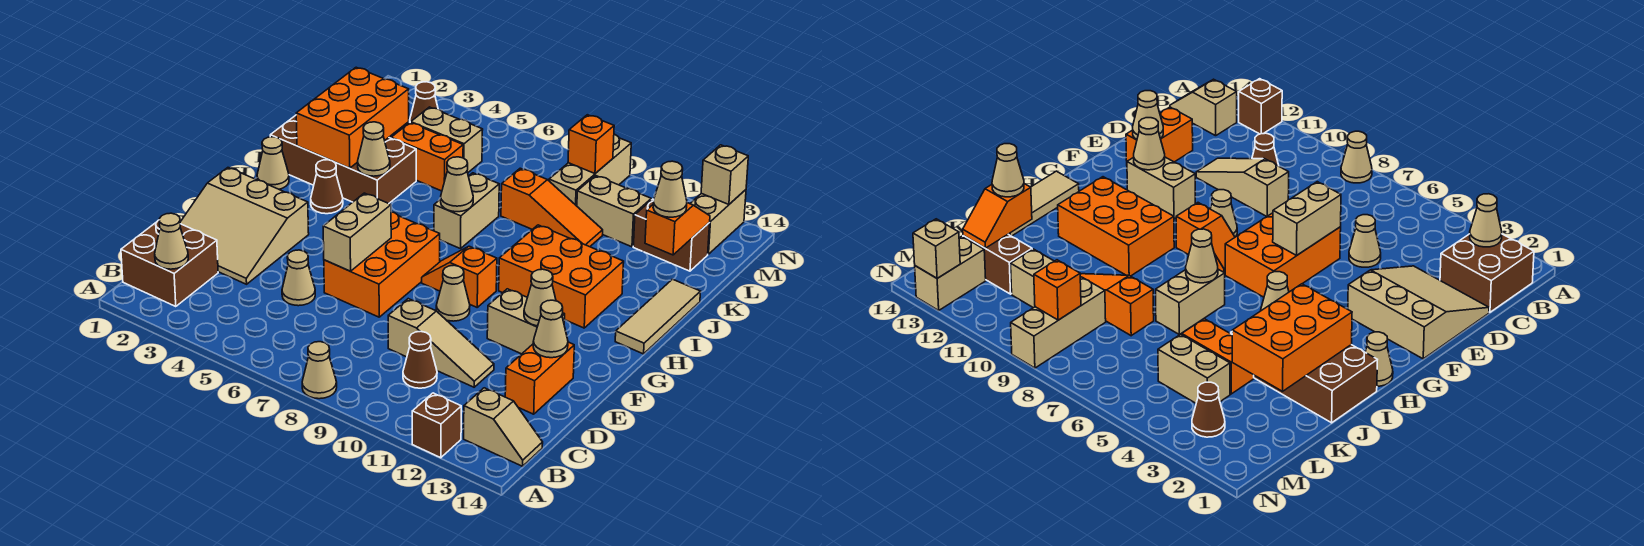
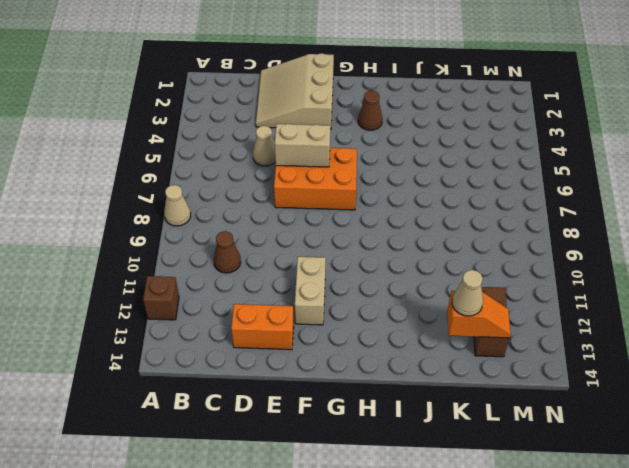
none -> brown brick B1:C2 level 1
none -> tan slope B13:B14 level 1 top 13
none -> tan slope D9:D11 level 1 top 9
none -> tan cone F9 level 1

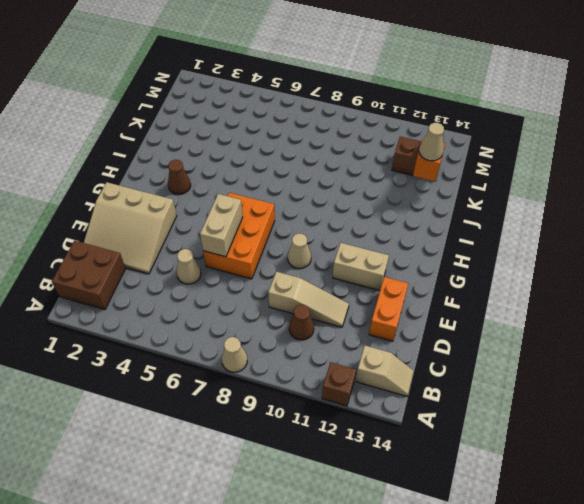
none -> orange slope G8:G9 level 1 top 9
none -> tan cone H1 level 1
none -> orange brick H10:I12 level 1
none -> tan tile H14:J14 level 1

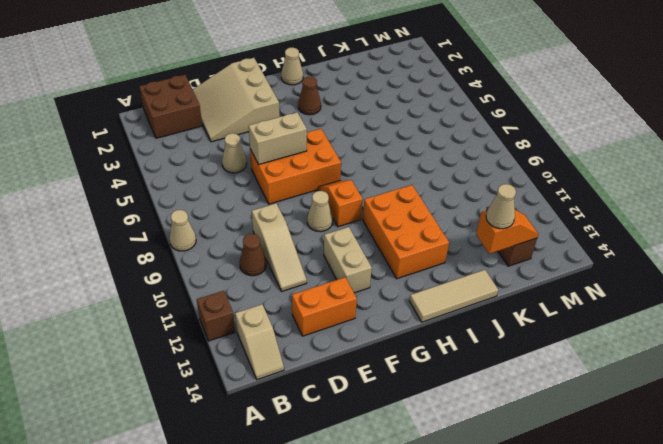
none -> brown brick I1:J4 level 1
none -> tan brick I7:J7 level 1
none -> orange brick K4:K5 level 1
none -> orange slope K8:K10 level 1 top 8

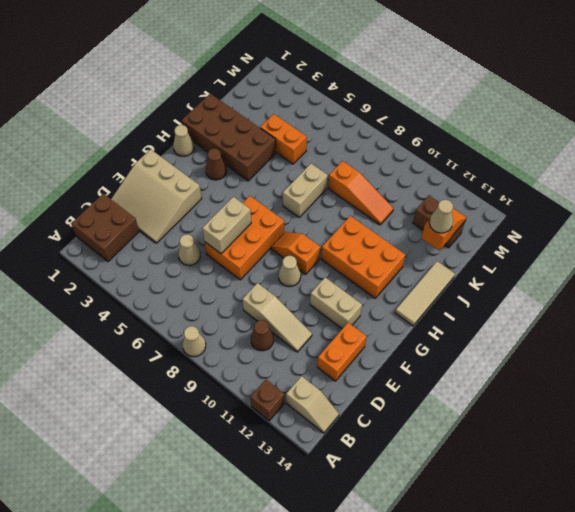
none -> tan brick L4:L5 level 1
none -> tan brick L9:N9 level 1
none -> tan brick L10:L11 level 1
none -> brown cone M3 level 1

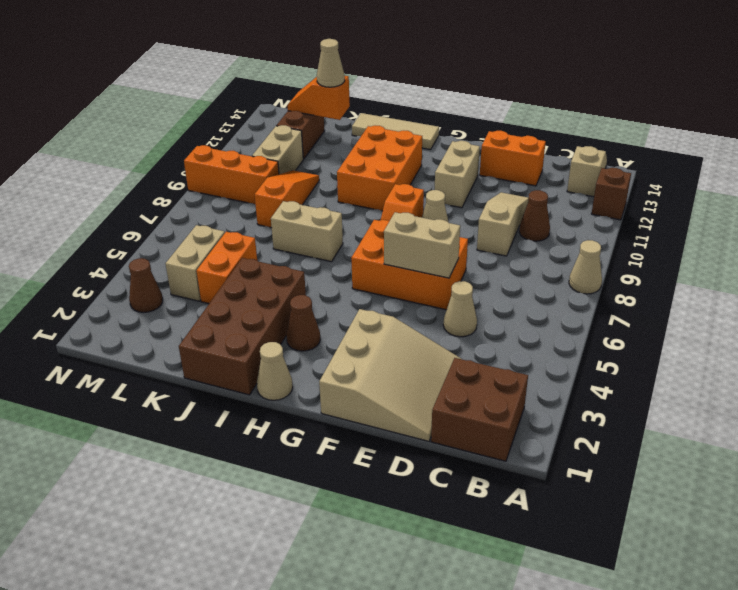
orange brick L9:N9 level 1 -> tan brick L9:N9 level 1
none -> tan brick M13:N13 level 1
none -> tan cone B2 level 2
none -> tan cone E13 level 2
none -> tan cone F12 level 2

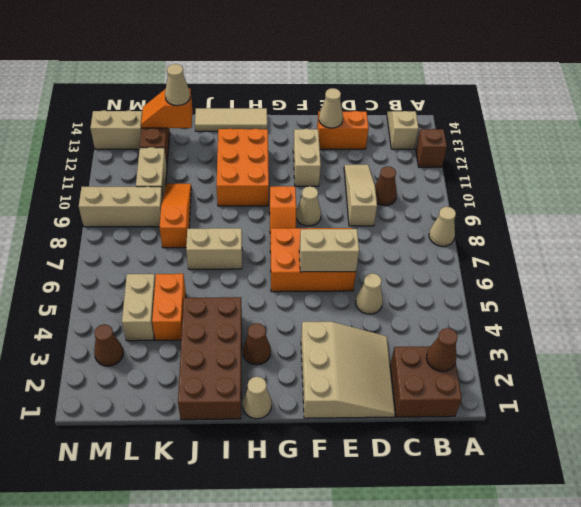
brown cone B2 level 2 -> tan cone B2 level 2
none -> tan cone F12 level 2
none -> orange brick I2:K3 level 2
none -> tan cone I4 level 2
none -> tan cone I7 level 2

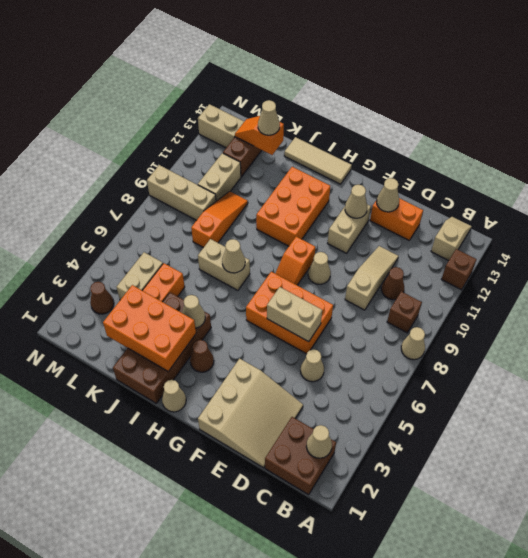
brown brick B9 level 1 -> none
none -> orange brick M9 level 2
none -> tan brick N13 level 2

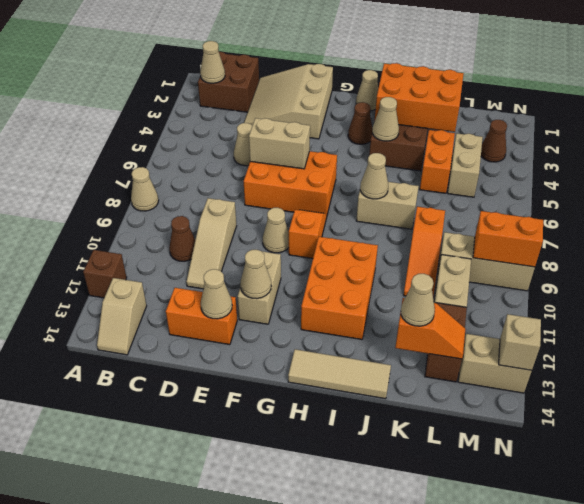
orange brick M9:N9 level 2 -> orange brick M9 level 2

